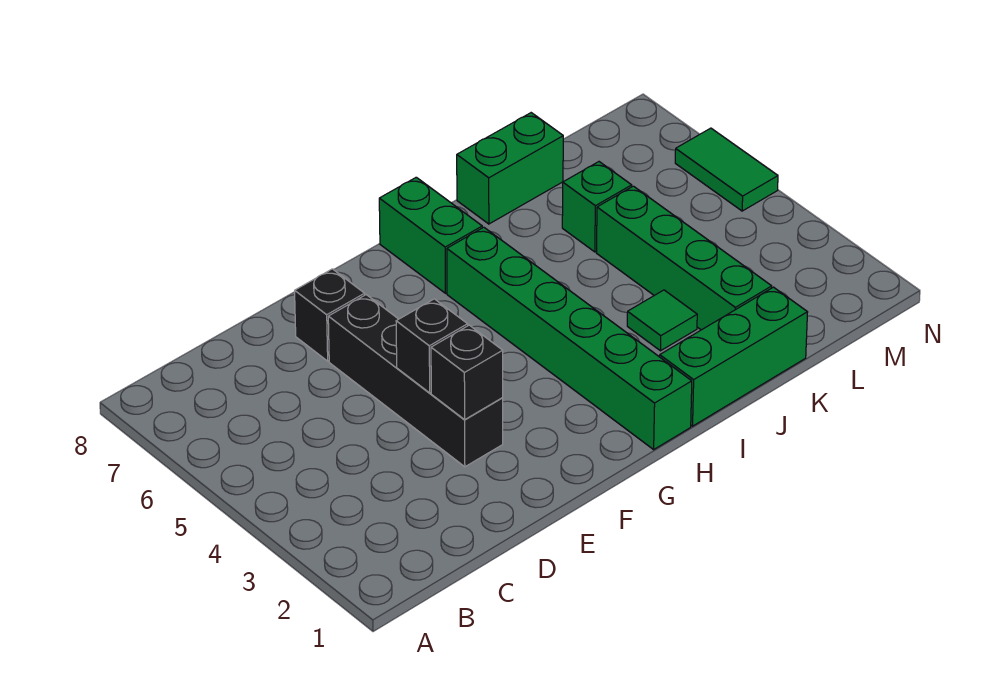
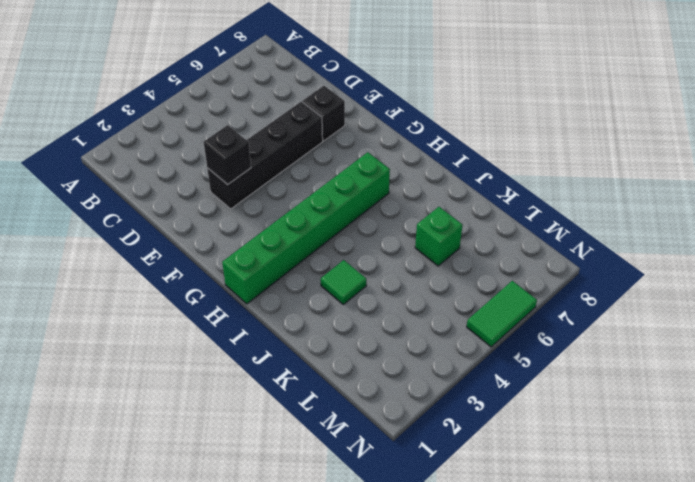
none -> green brick H7:H8 level 1
none -> green brick I1:K1 level 1
none -> green brick J8:K8 level 1

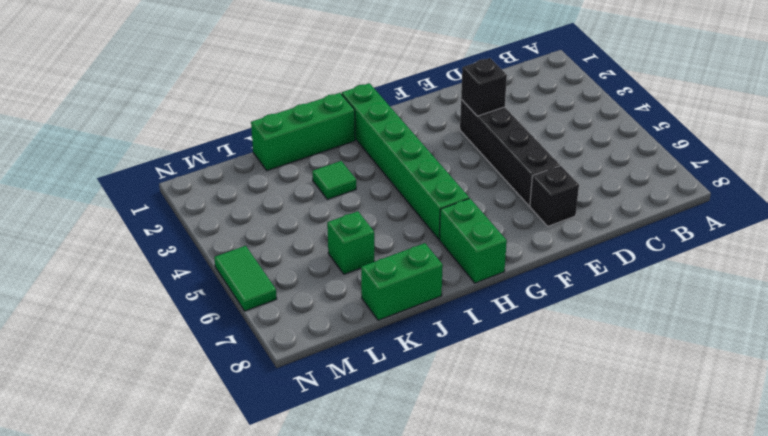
none -> green brick K2:K5 level 1
none -> black brick E4 level 2

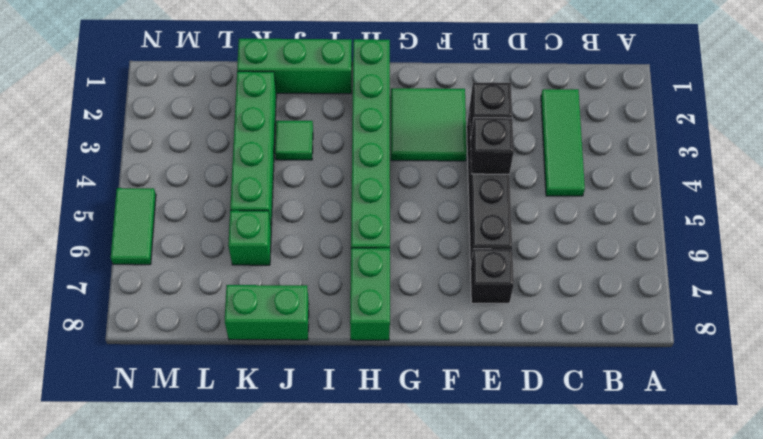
green tile C2:C4 level 1 -> none
green tile F2:G3 level 1 -> none

